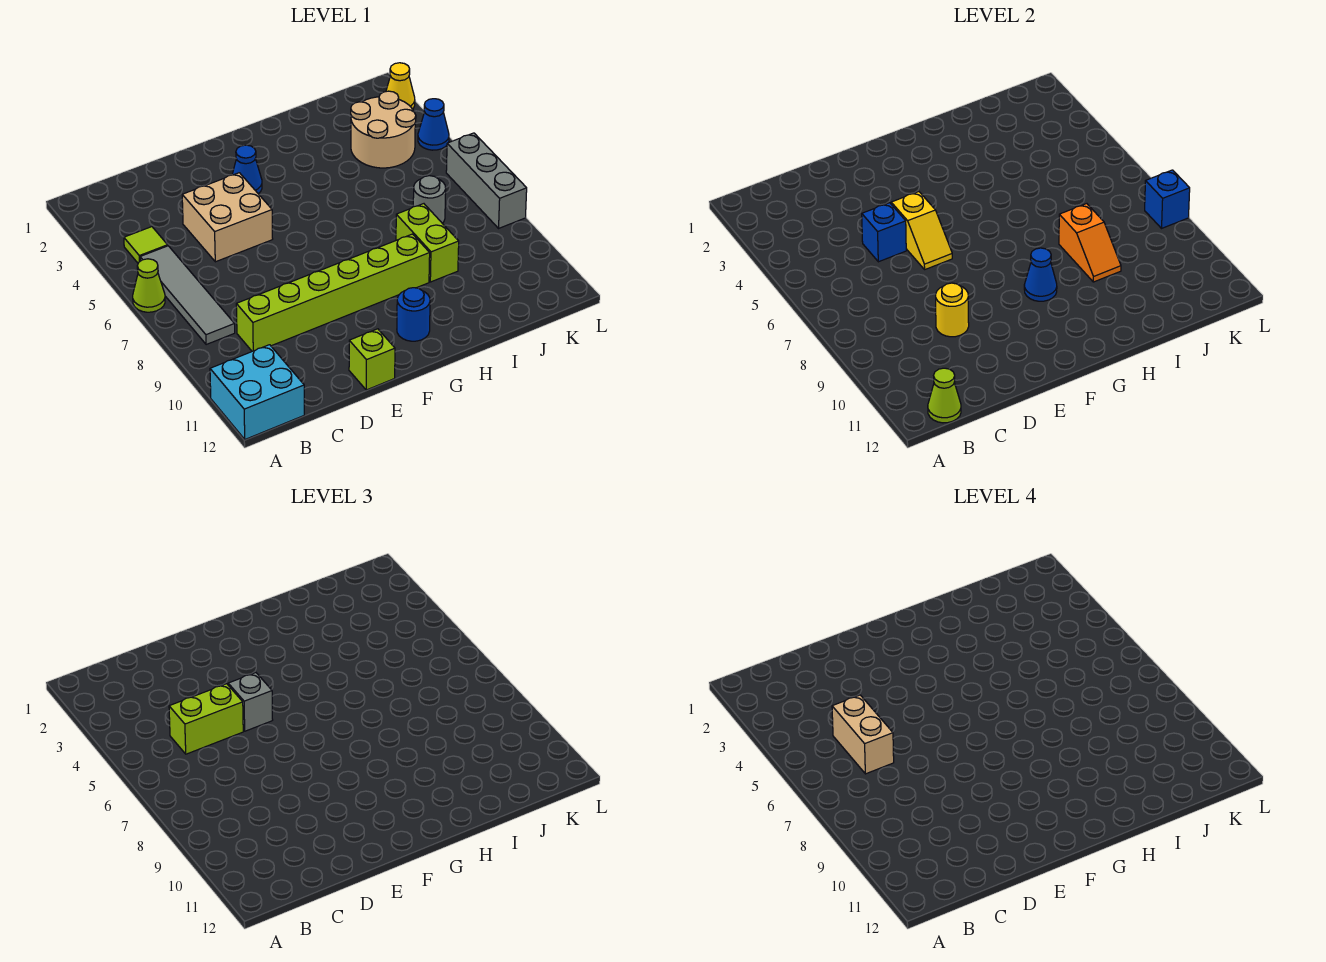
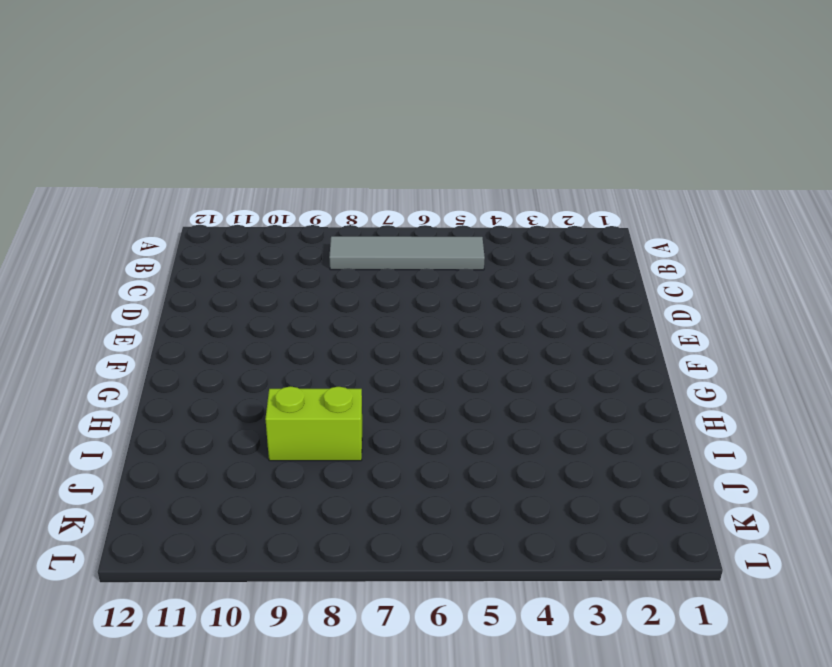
none -> lime cone A6 level 1
none -> cyan brick A11:B12 level 1
none -> lime tile B4 level 1

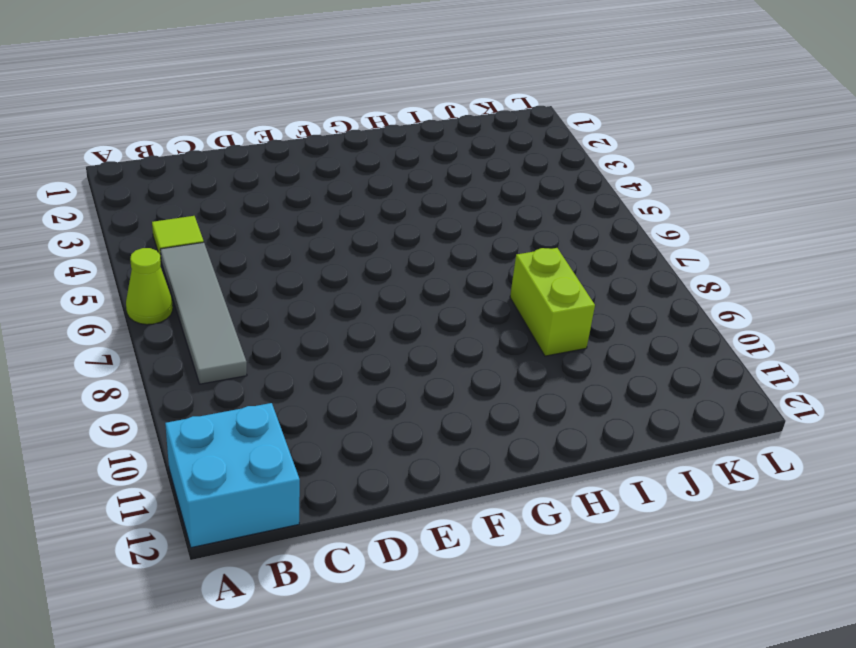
none -> lime brick C9:H9 level 1
none -> tan brick D4:E5 level 1
none -> lime brick E12 level 1

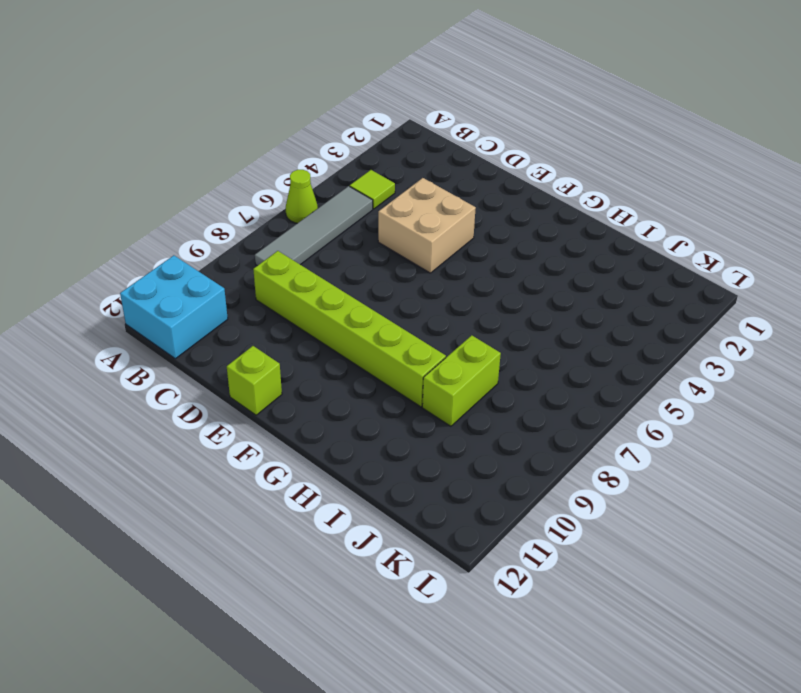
none -> blue cone F3 level 1
none -> blue round brick G11 level 1
none -> tan round brick J3:K4 level 1

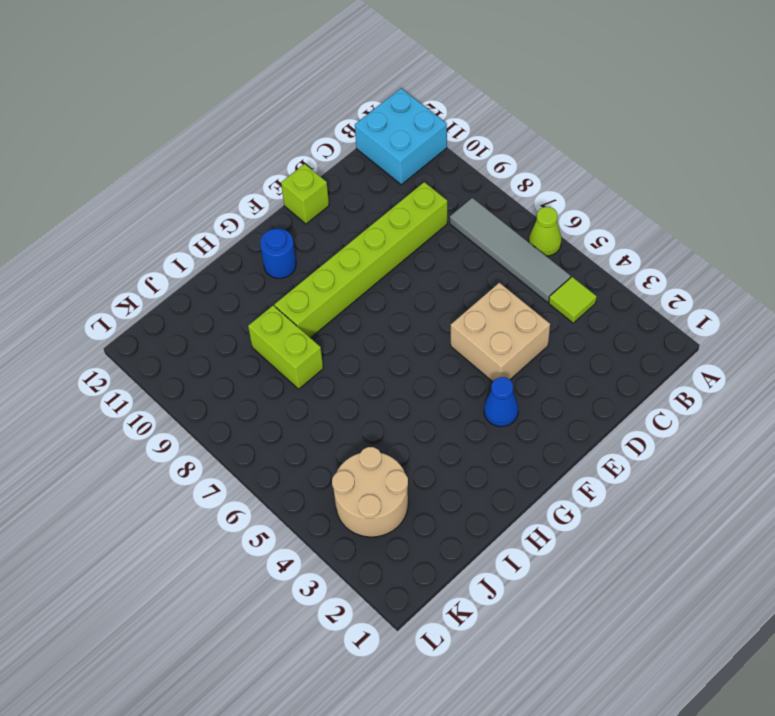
none -> grey round brick J7 level 1
none -> yellow cone L2 level 1
none -> blue cone L4 level 1

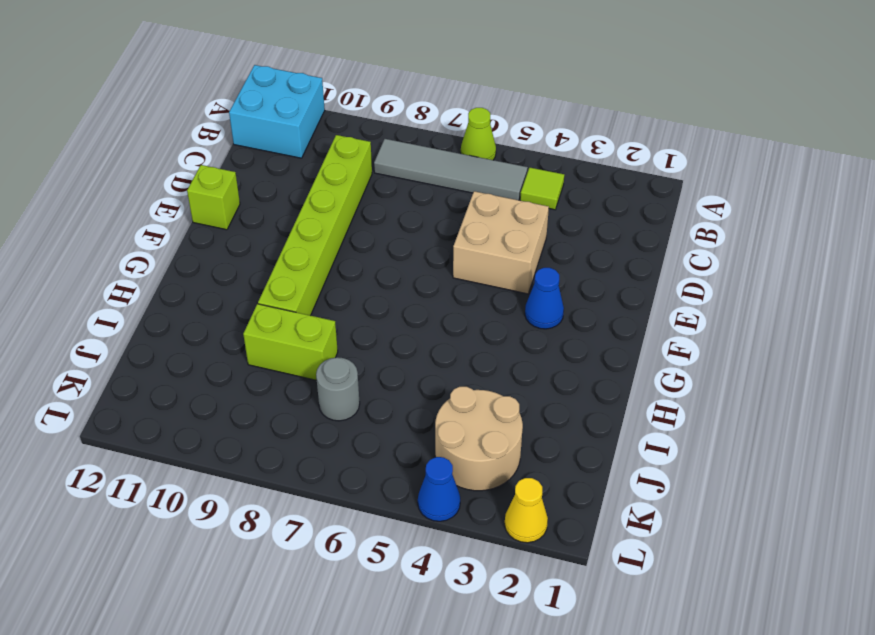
none -> blue round brick G11 level 1
none -> grey brick L6:L8 level 1
none -> lime cone B12 level 2

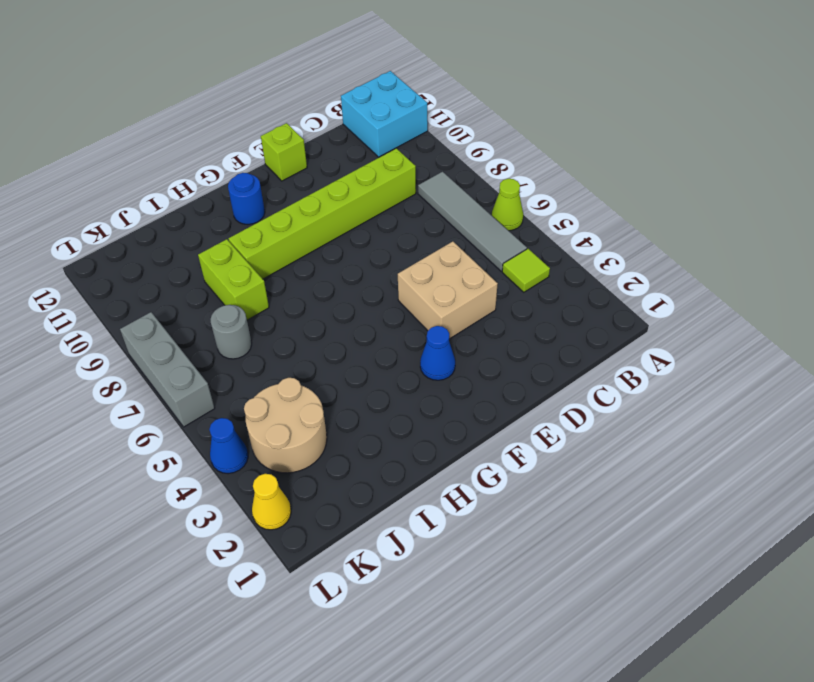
none -> lime cone B12 level 2
none -> blue brick D5 level 2
none -> yellow round brick D9 level 2

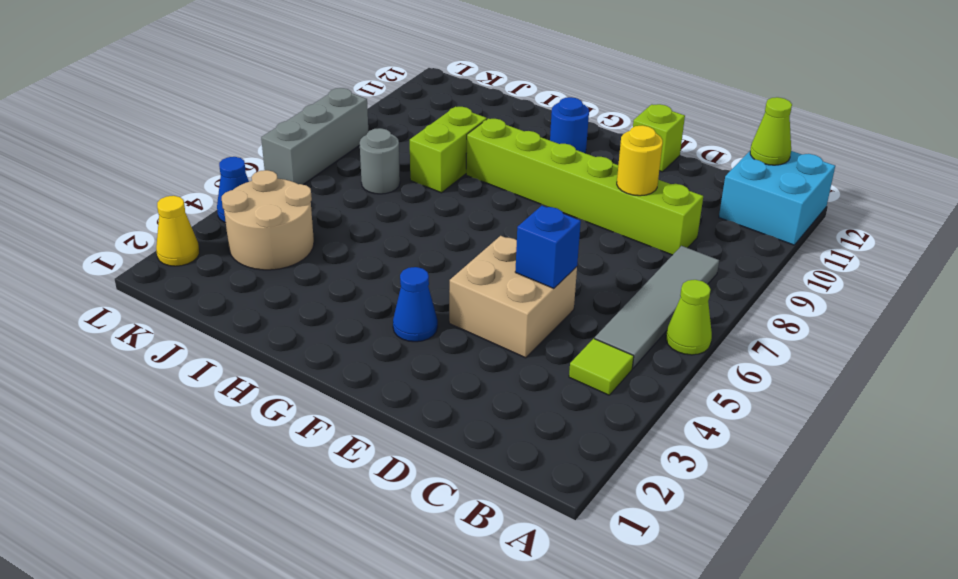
none -> yellow slope E5:E6 level 2 top 5
none -> blue cone G9 level 2
none -> orange slope I8:I9 level 2 top 8

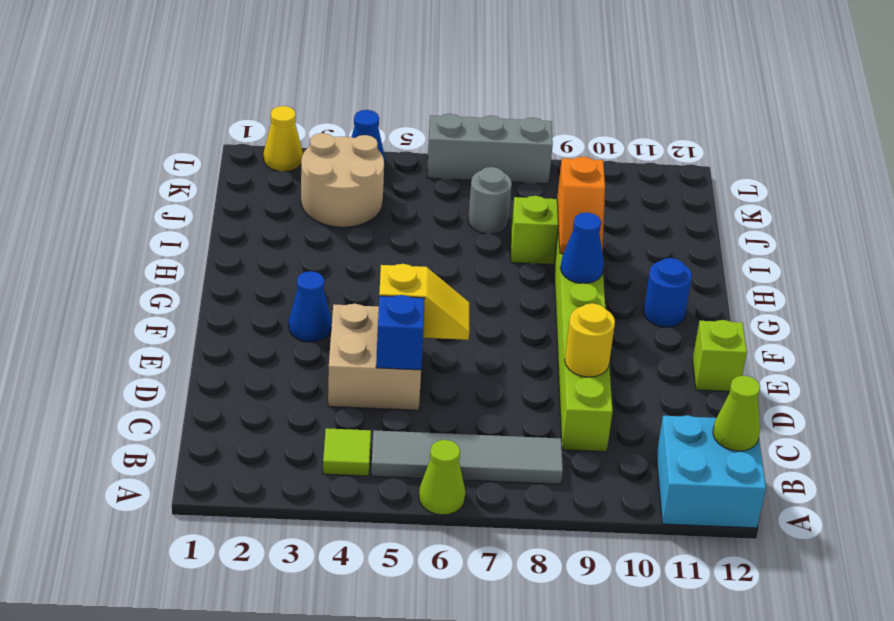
orange slope H9:I9 level 2 top I -> orange slope I8:I9 level 2 top 8
none -> blue brick L8 level 2
none -> lime brick C5:D5 level 3
none -> grey brick E5 level 3

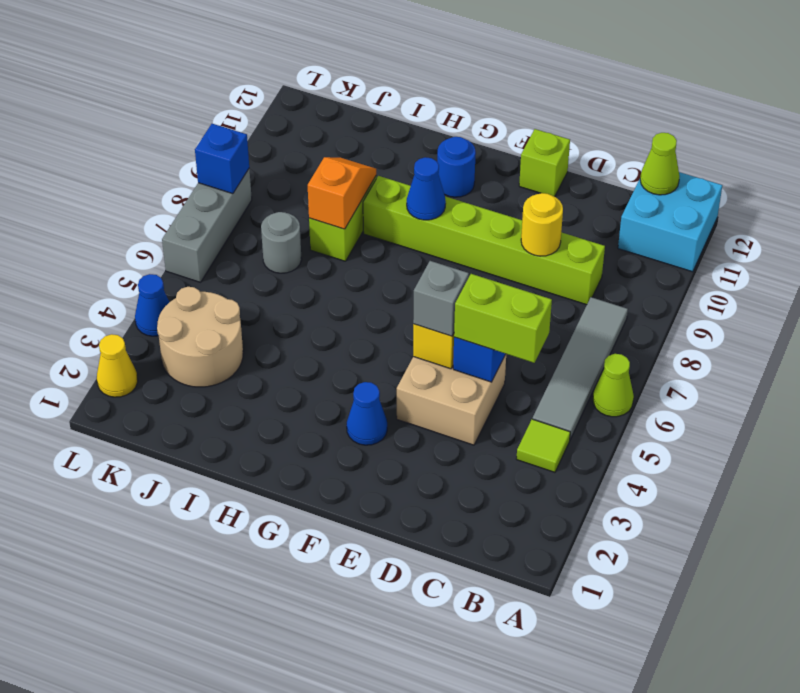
none -> tan brick C5:C6 level 4

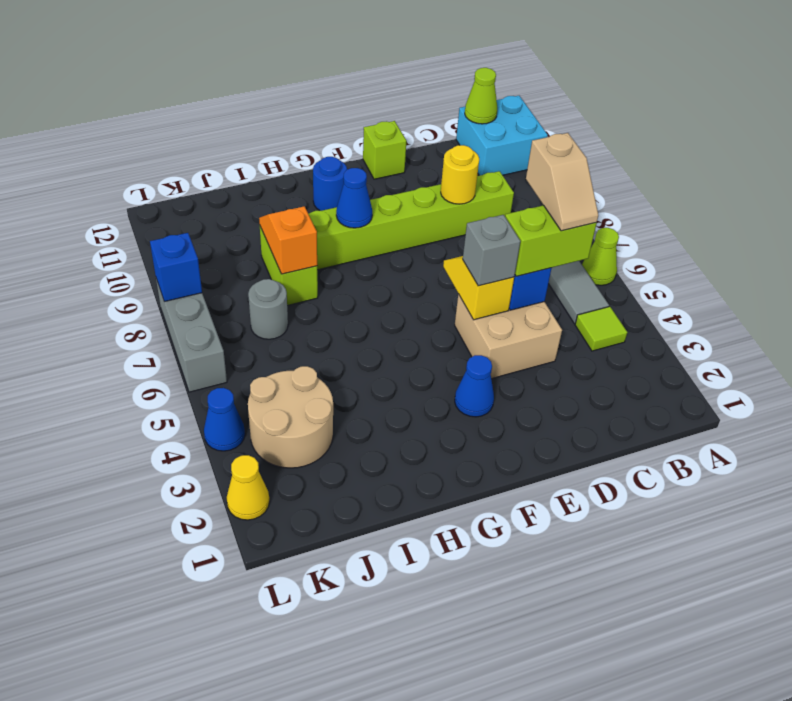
tan slope C5:C6 level 4 top 6 -> tan brick C5:C6 level 4

